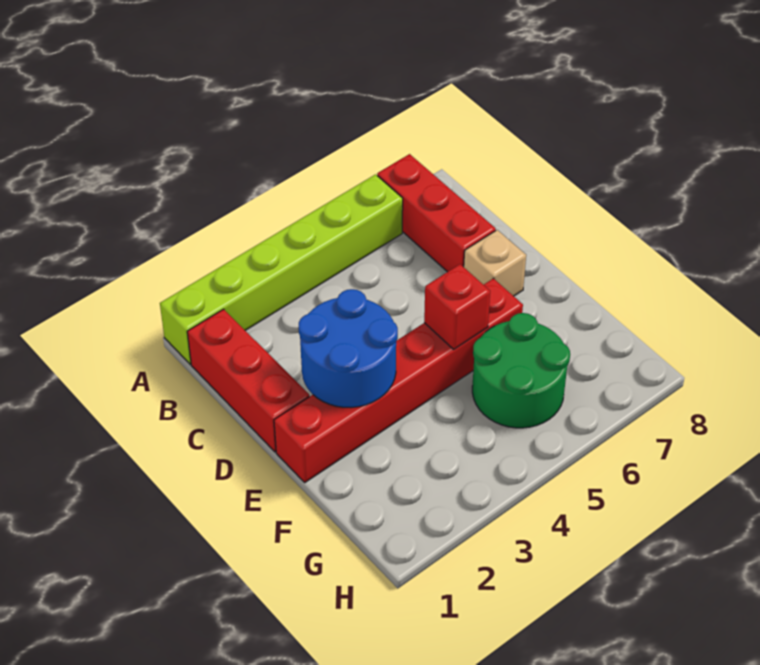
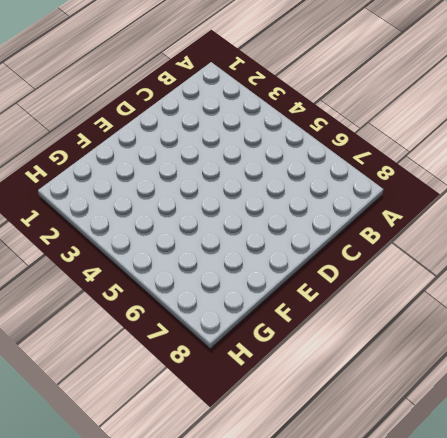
none -> lime brick A1:A6 level 1
none -> red brick A7:C7 level 1

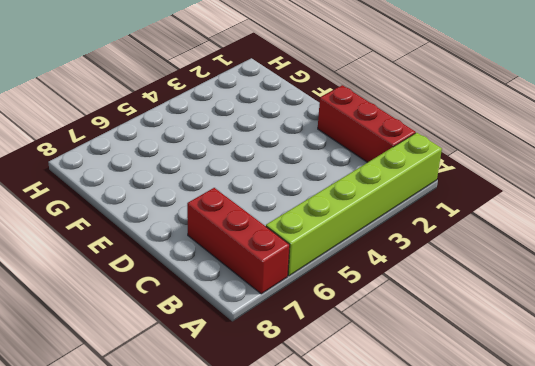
none -> tan brick D7 level 1
none -> red brick E1:E6 level 1

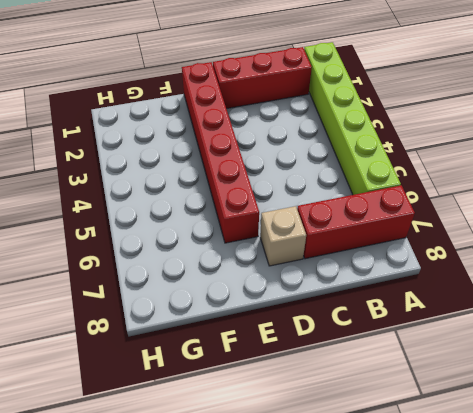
none -> green round brick F5:G6 level 1
none -> blue round brick D2:E3 level 2

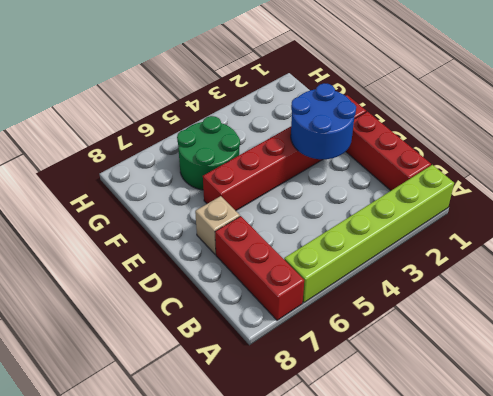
none -> red brick E5 level 2

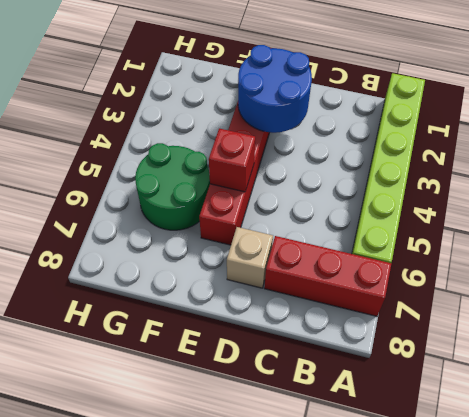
none -> red brick B1:D1 level 1

